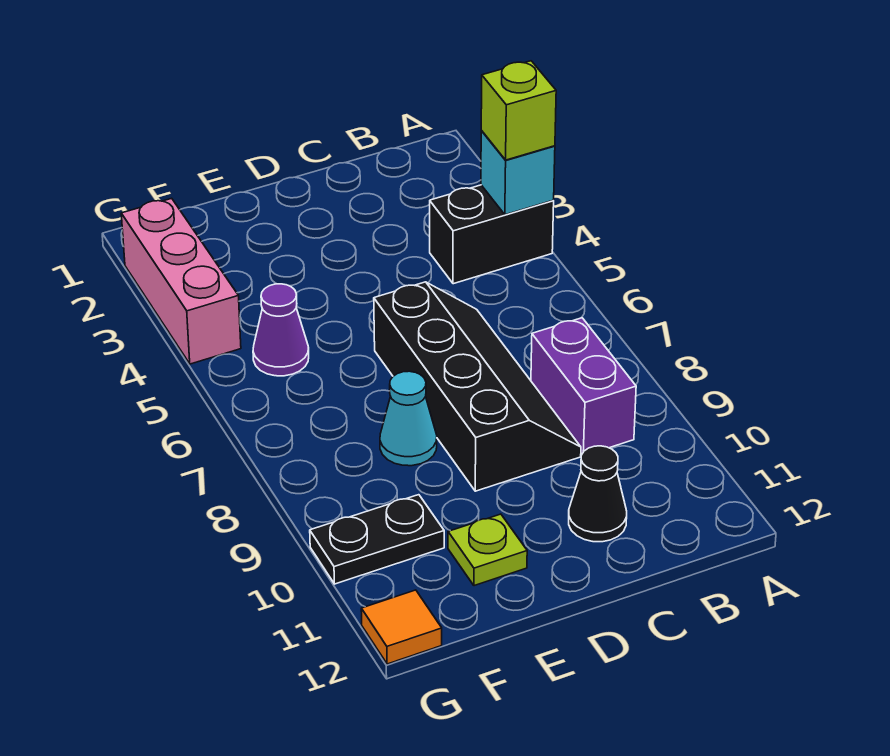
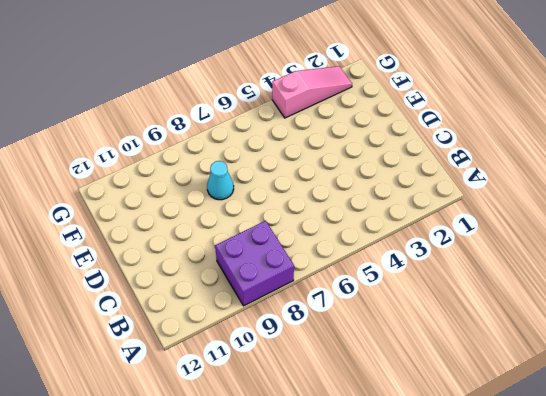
purple brick A8:B9 level 1 -> purple brick B8:B9 level 1
pink slope G2:G4 level 1 top 4 -> pink brick G2:G4 level 1
none -> black brick A4:B4 level 1
none -> black slope C6:D9 level 1 top D
none -> black cone C11 level 1

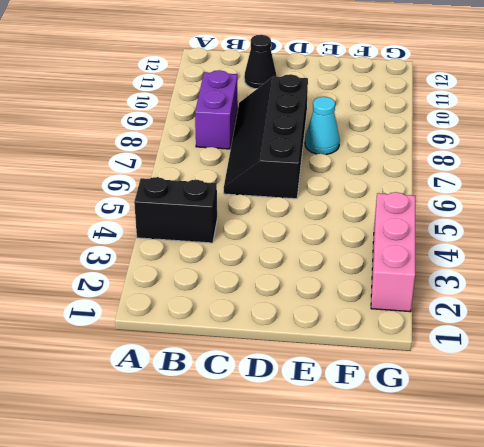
none -> lime plate E11 level 1
none -> purple cone F5 level 1
none -> black plate F10:G10 level 1

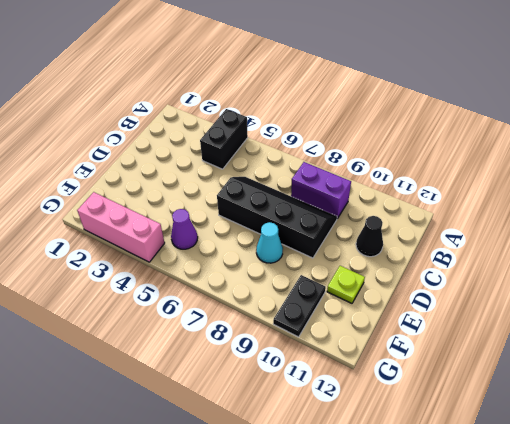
none -> orange tile G12 level 1
none -> cyan brick A4 level 2
none -> lime brick A4 level 3

